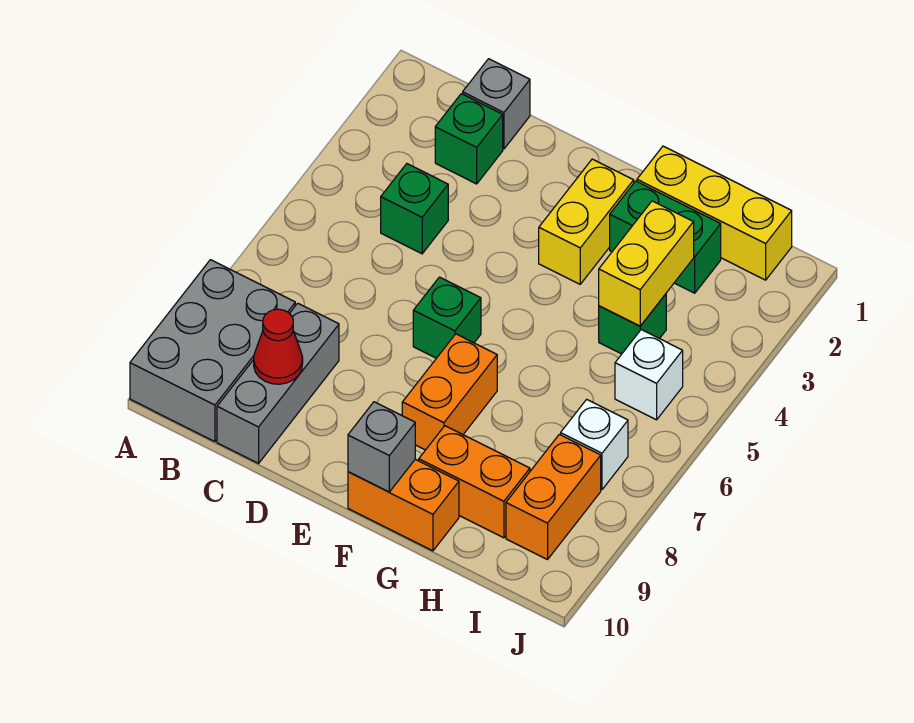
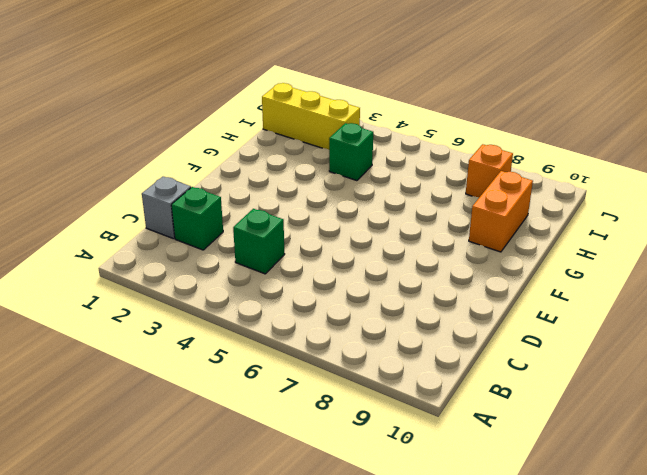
yellow brick I1:I3 level 1 -> yellow brick G1:I1 level 1
orange brick I8 level 1 -> orange brick I8:I9 level 1
none -> grey brick A8:B10 level 1
none -> grey brick C8:C10 level 1
none -> green brick E6 level 1

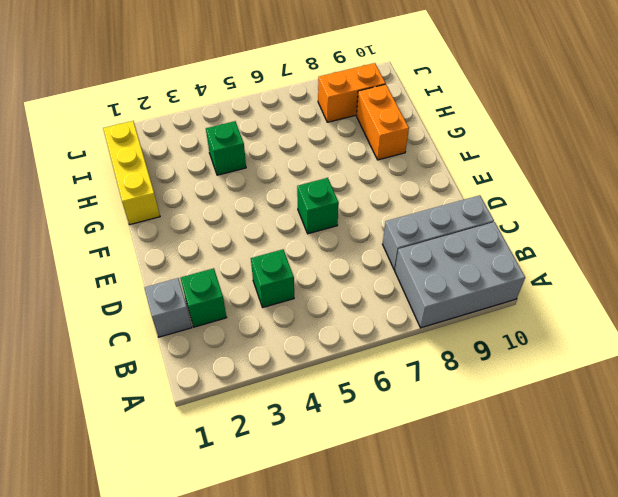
none -> yellow brick F2:F3 level 1
none -> orange brick F7:F8 level 1
none -> orange brick F10:G10 level 1

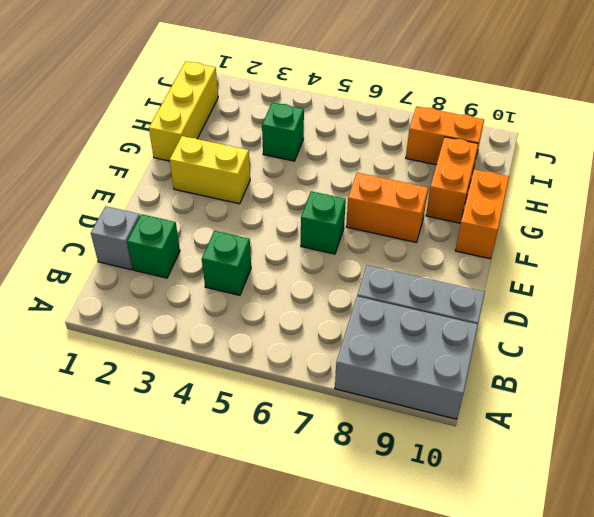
none -> green brick G2:H2 level 1
none -> white brick I5 level 1
none -> white brick I7 level 1

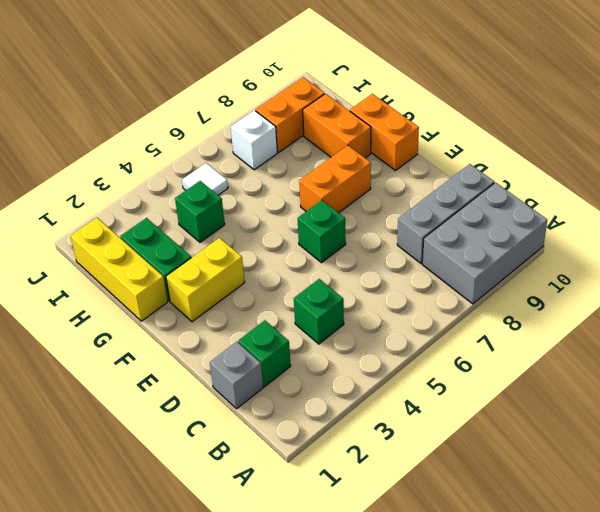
white tile I5 level 1 -> white brick I5 level 1
none -> red cone C9 level 2
none -> grey brick F10 level 2
none -> yellow brick H3:H4 level 2

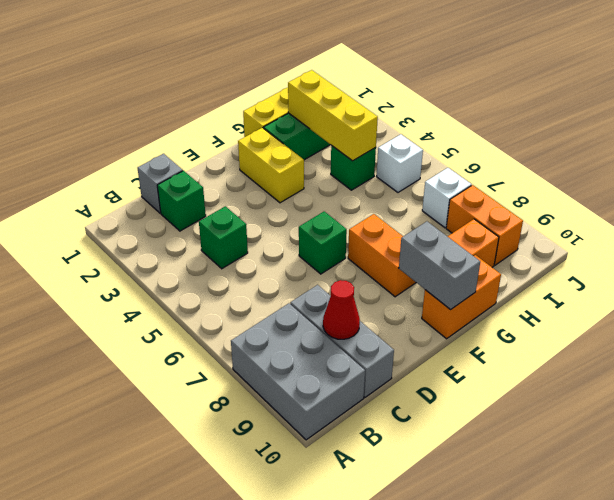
grey brick F9:F10 level 2 -> grey brick F10 level 2
yellow brick H2:H4 level 2 -> yellow brick H3:H4 level 2

